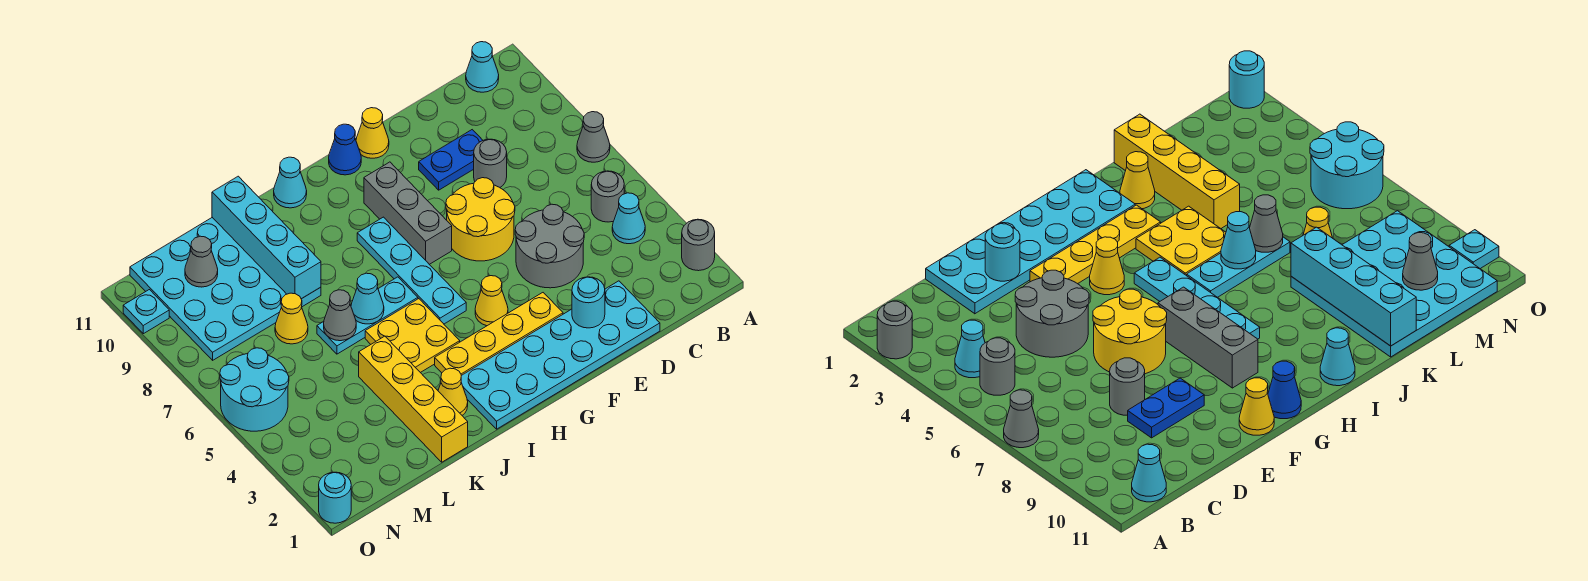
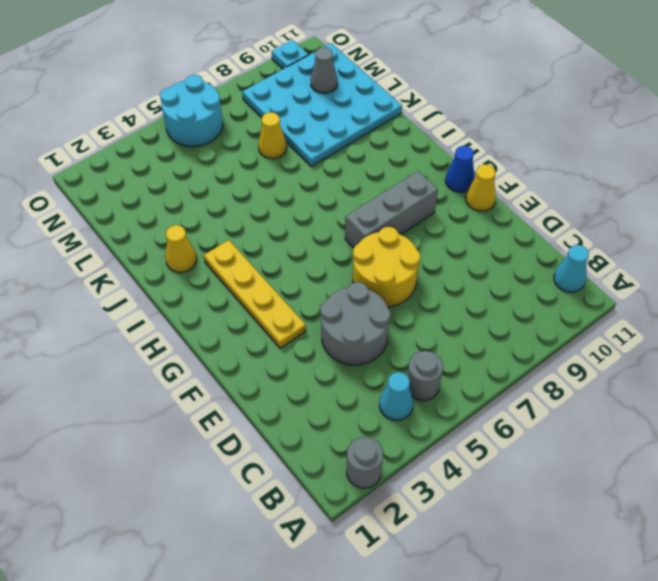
none -> grey cone A7 level 1
none -> cyan plate D1:I2 level 1
none -> grey round brick D8 level 1
none -> blue plate D9:E9 level 1

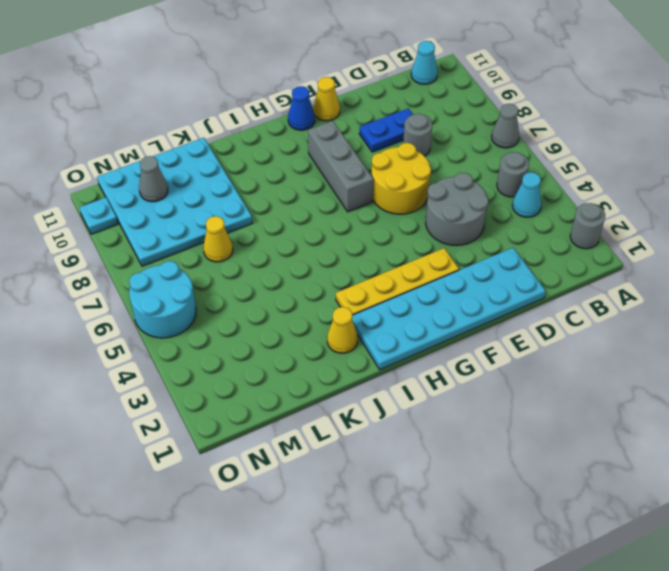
none -> yellow cone G4 level 1
none -> cyan plate H5:H8 level 1
none -> yellow plate I4:J5 level 1
none -> cyan plate I6:K6 level 1

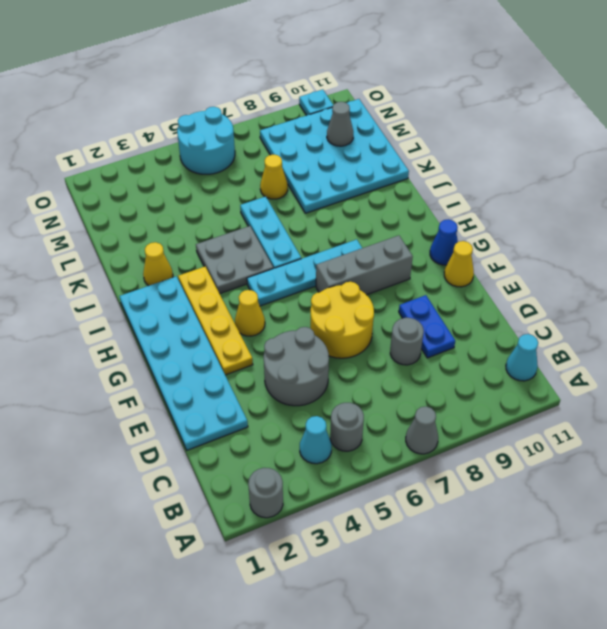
grey plate I4:J5 level 1 -> yellow plate I4:J5 level 1
none -> cyan cone I11 level 1
none -> yellow brick K1:K4 level 1
none -> cyan round brick O1 level 1
none -> cyan round brick E2 level 2

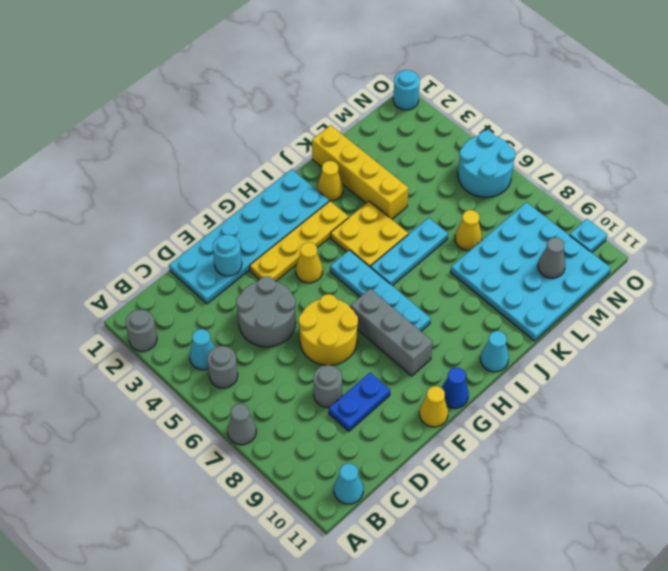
none -> cyan cone J6 level 2
none -> grey cone K6 level 2
none -> cyan brick K8:K11 level 2

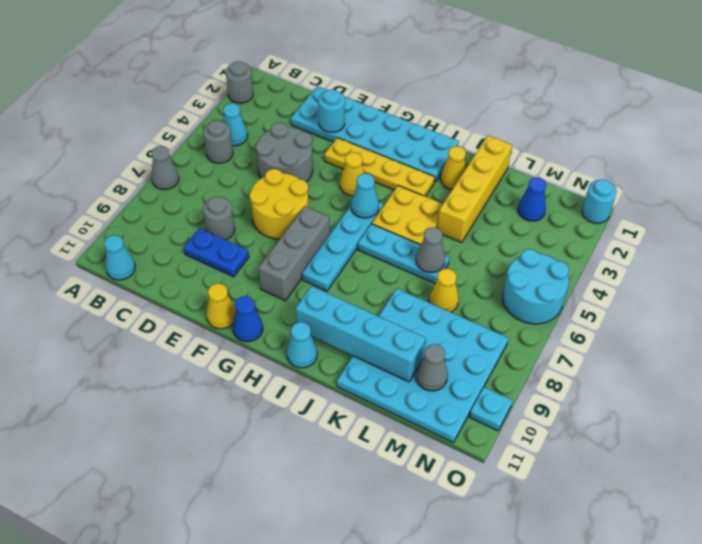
cyan cone H5 level 2 -> cyan cone J6 level 2
cyan brick I10:L10 level 2 -> cyan brick K8:K11 level 2
blue cone M2 level 1 -> none

